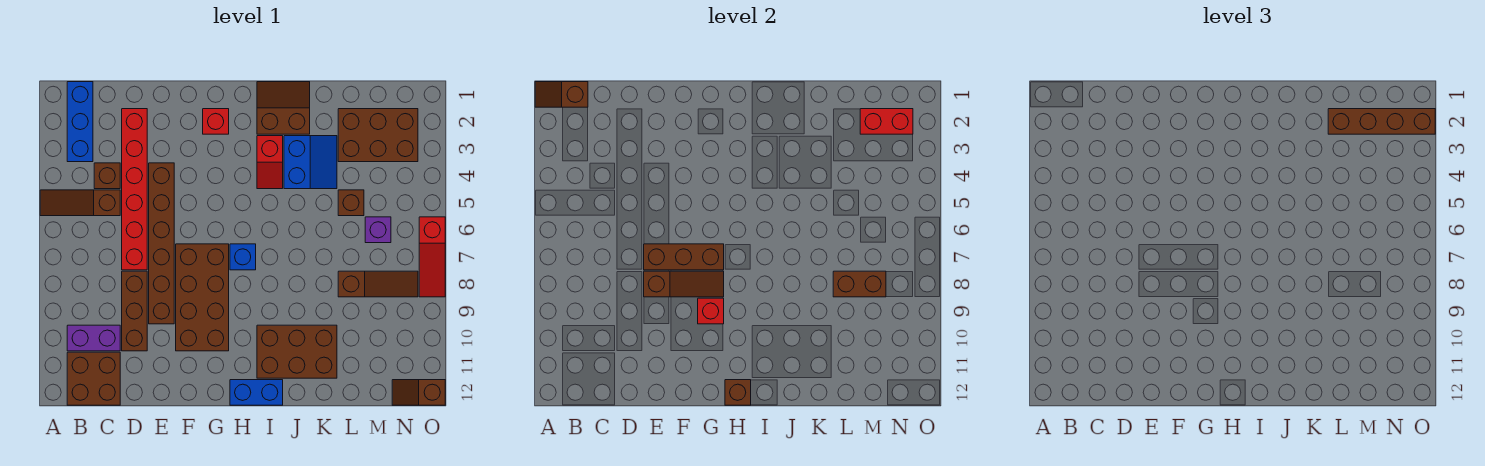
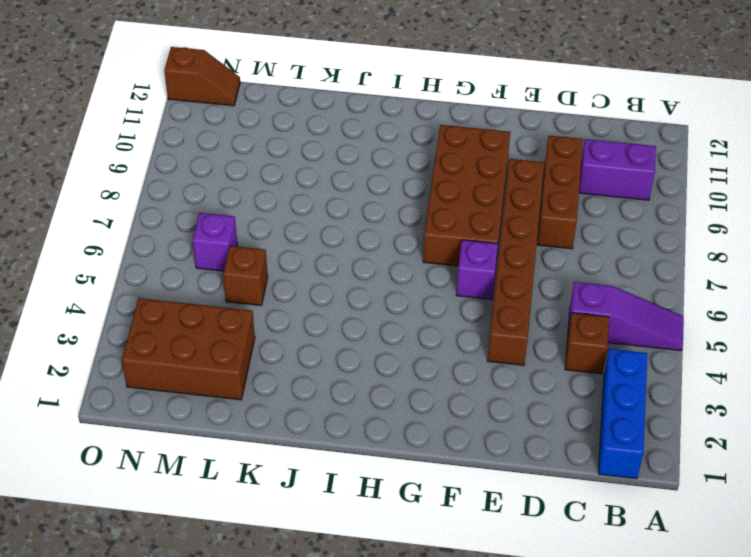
purple slope A5:C5 level 1 top C -> brown slope A5:C5 level 1 top C
purple brick F6 level 1 -> none
none -> brown brick B11:C12 level 1
none -> red brick D2:D7 level 1
none -> red brick G2 level 1
none -> blue brick H7 level 1

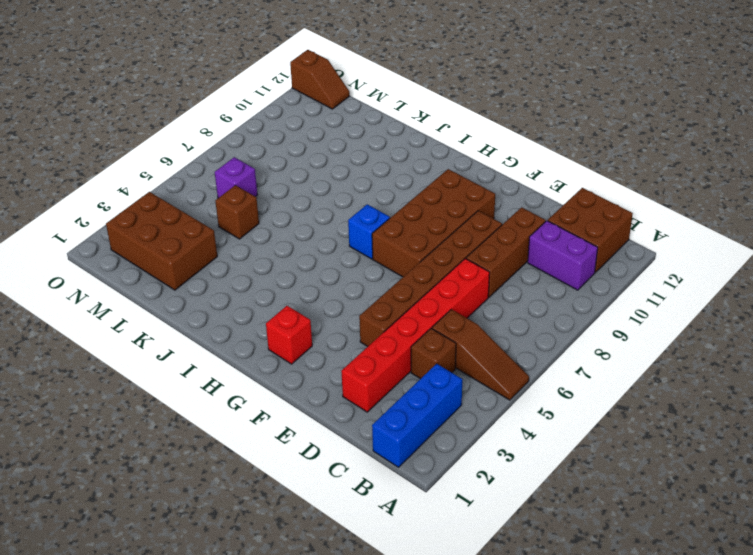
none -> blue brick H12:I12 level 1
none -> brown slope I1:J2 level 1 top 2
none -> red slope I3:I4 level 1 top 3
none -> brown brick I10:K11 level 1

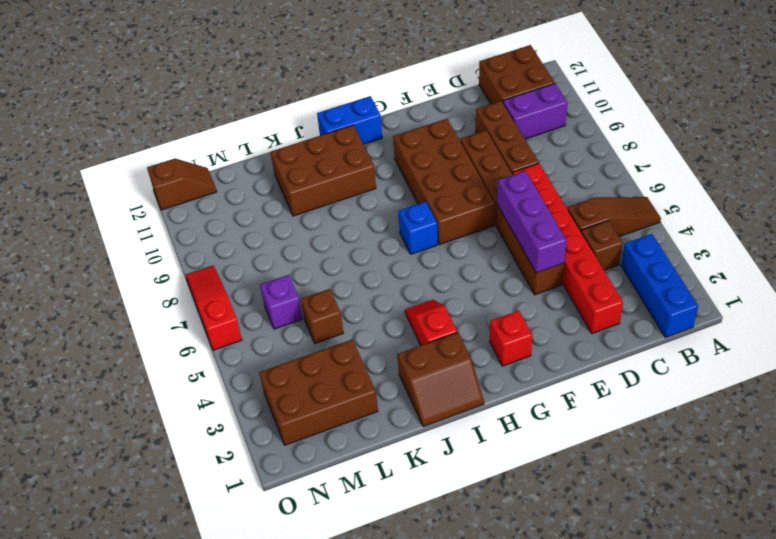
purple brick E4:E6 level 2 -> none
none -> blue slope J3:K4 level 1 top J
none -> brown slope L8:N8 level 1 top L
none -> brown slope A1:B1 level 2 top B
none -> brown brick E7:G7 level 2

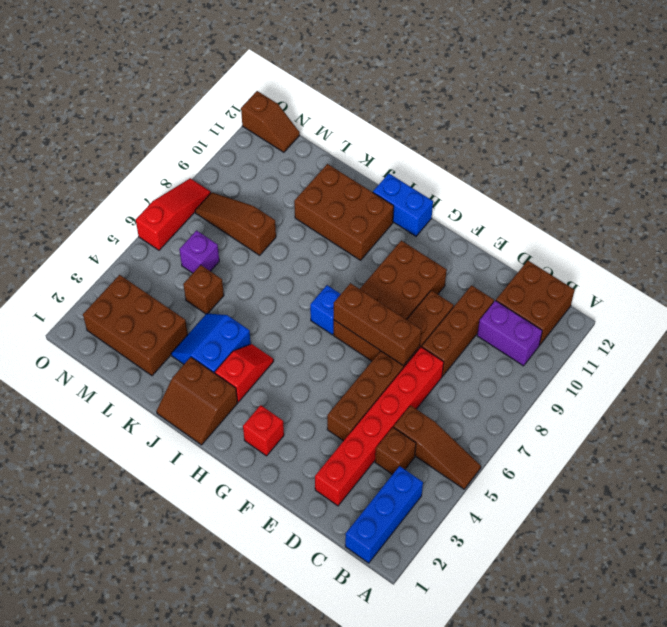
none -> brown slope A1:B1 level 2 top B
none -> brown slope E8:G8 level 2 top E
none -> red brick G9 level 2
none -> brown brick H12 level 2

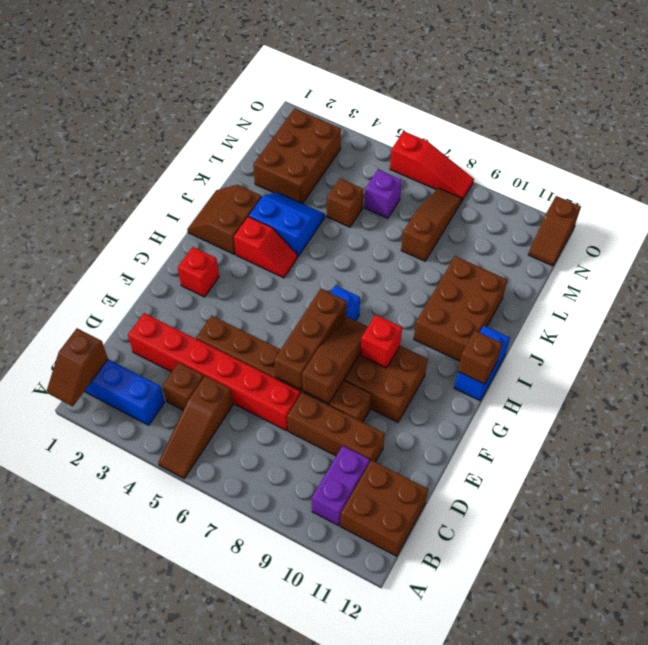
none -> brown brick L8:M8 level 2
none -> red brick M2:N2 level 2
none -> brown brick L2:O2 level 3

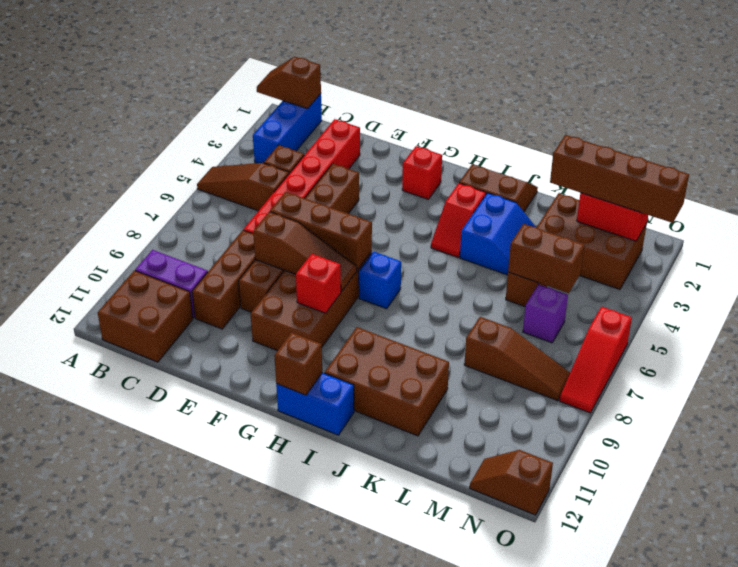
brown brick L5:M5 level 2 -> brown brick L8:M8 level 2

